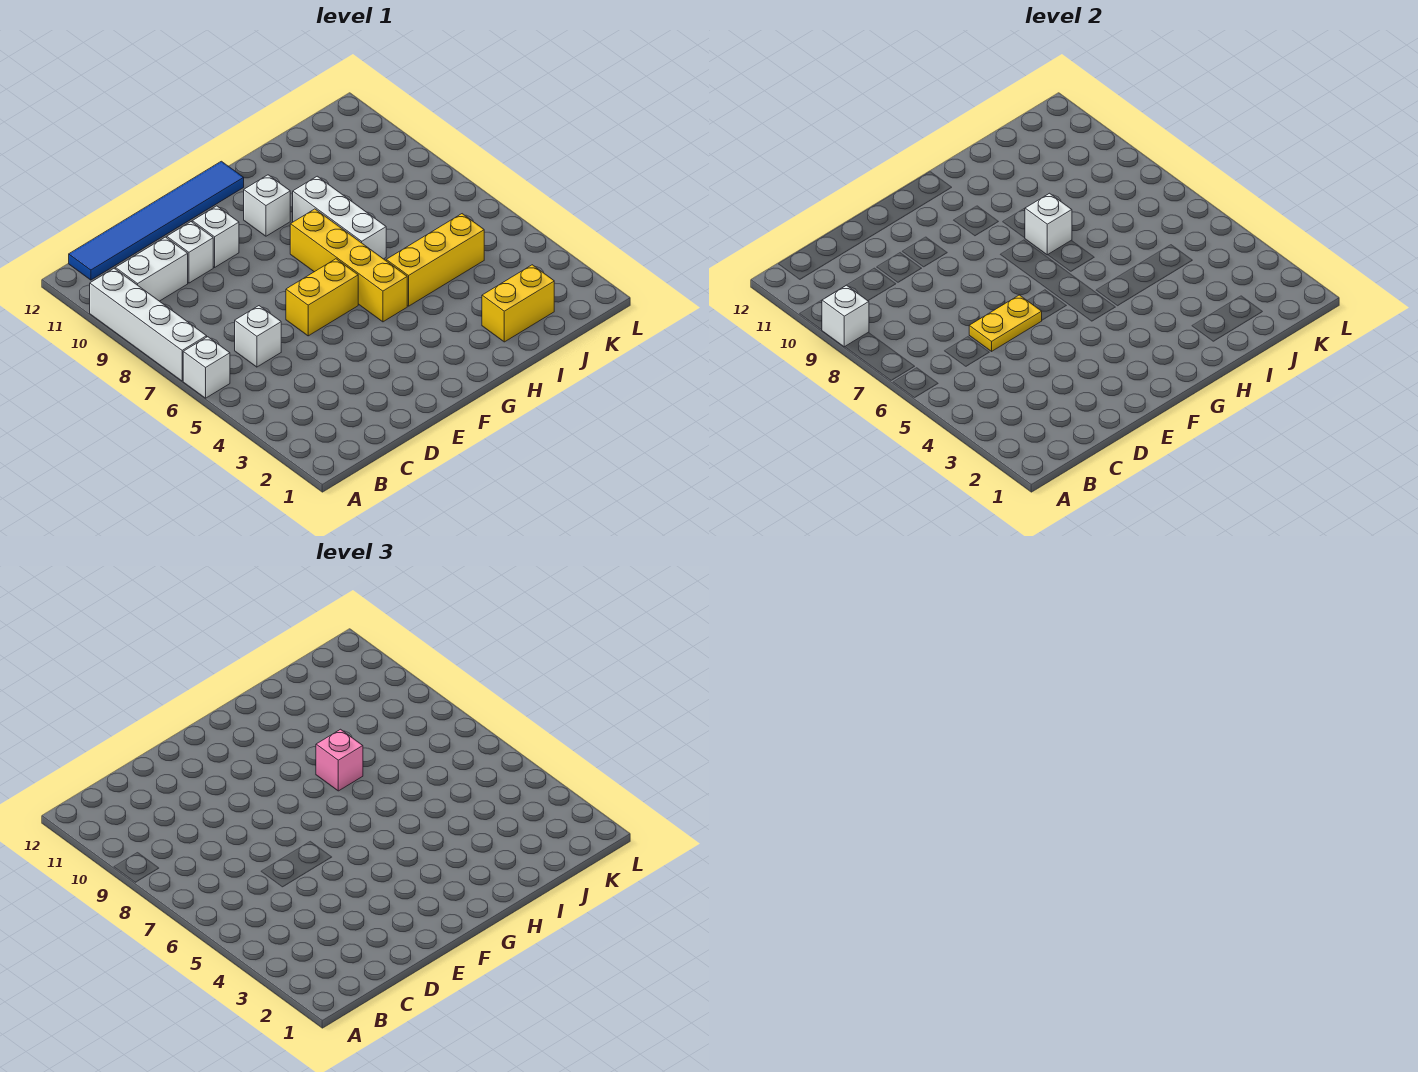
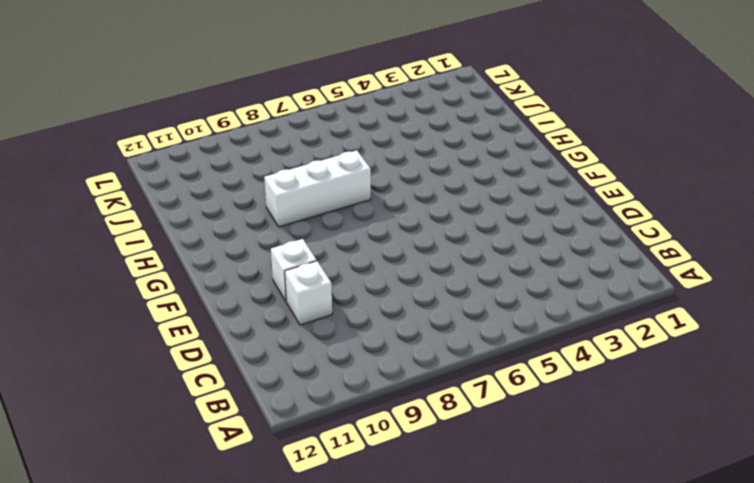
none -> white brick A6 level 1
none -> white brick A7:A10 level 1
none -> white brick B10:C10 level 1

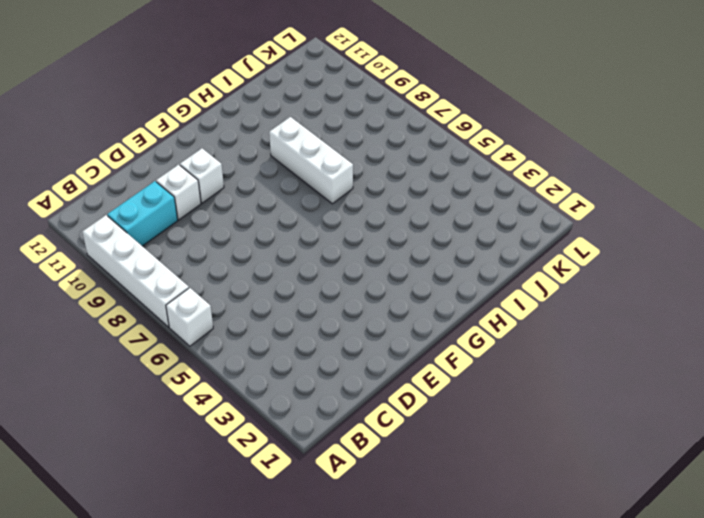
cyan brick B10:C10 level 1 -> white brick B10:C10 level 1
none -> blue tile B12:G12 level 1
none -> white brick C6 level 1
none -> yellow brick E6:F6 level 1

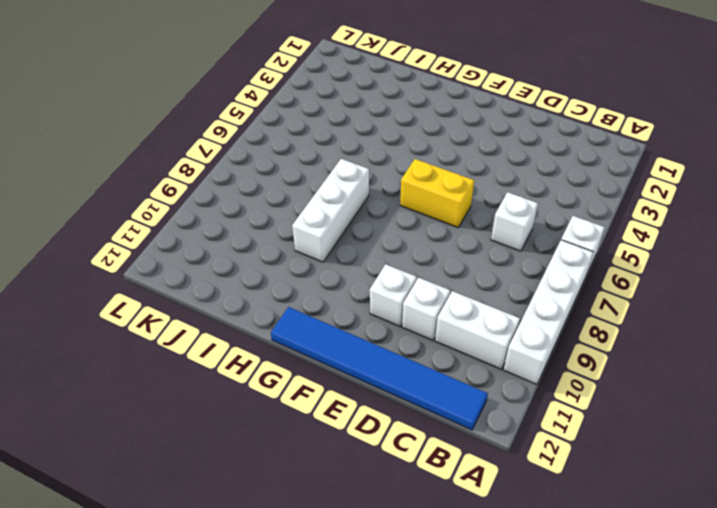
none -> yellow brick G5:G8 level 1
none -> white brick G10 level 1
none -> yellow brick H5:J5 level 1

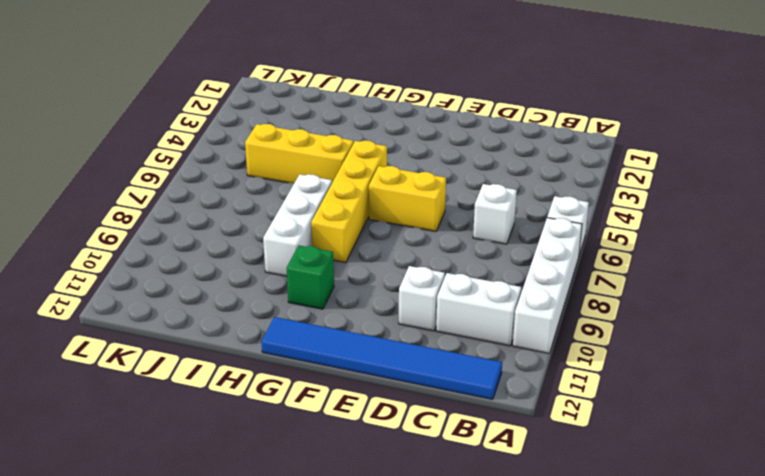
green brick G10 level 1 -> white brick G10 level 1
none -> white brick E10 level 1
none -> yellow brick I2:J2 level 1
none -> white brick A9 level 2

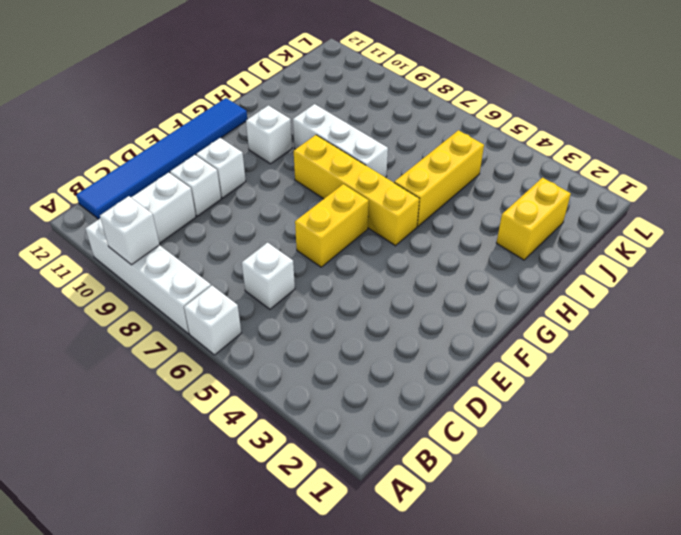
none -> yellow plate D6:E6 level 2
none -> white brick H8 level 2
none -> pink brick H8 level 3

